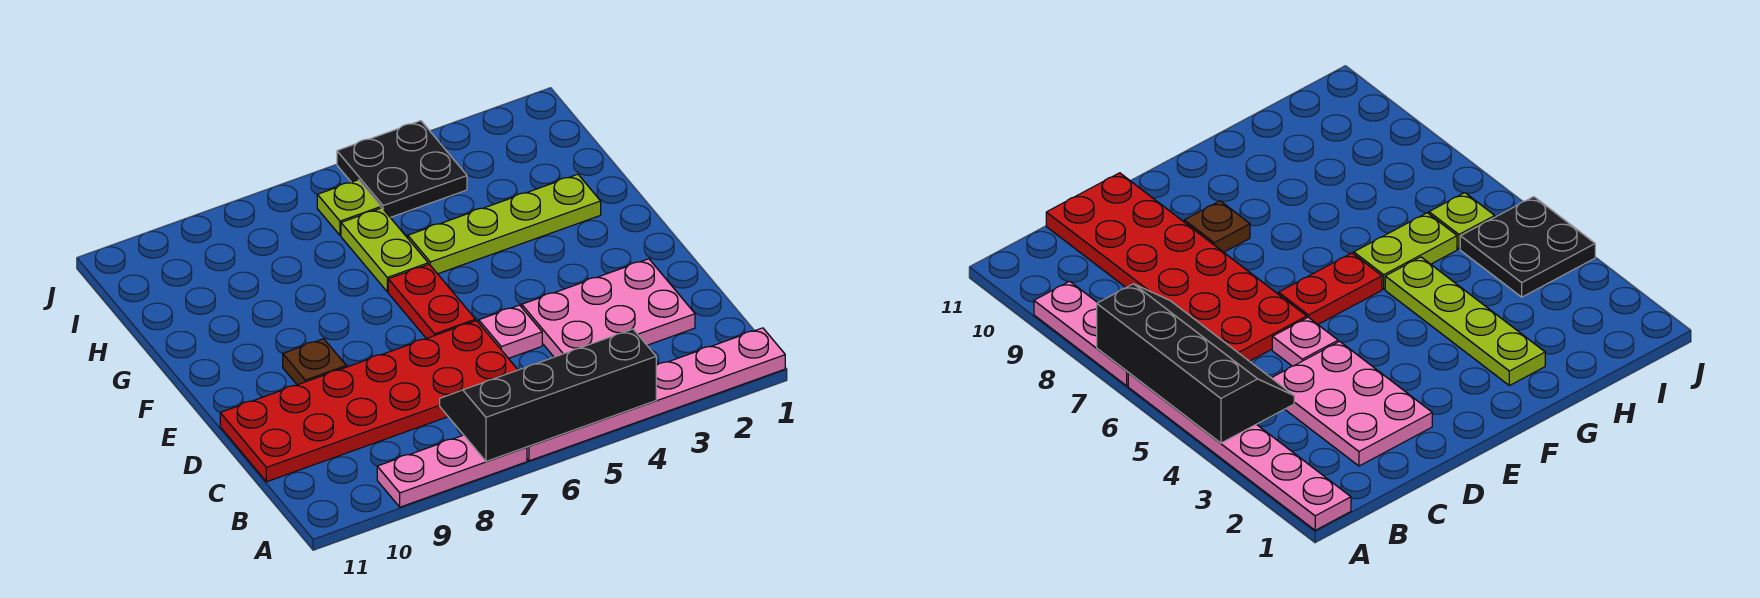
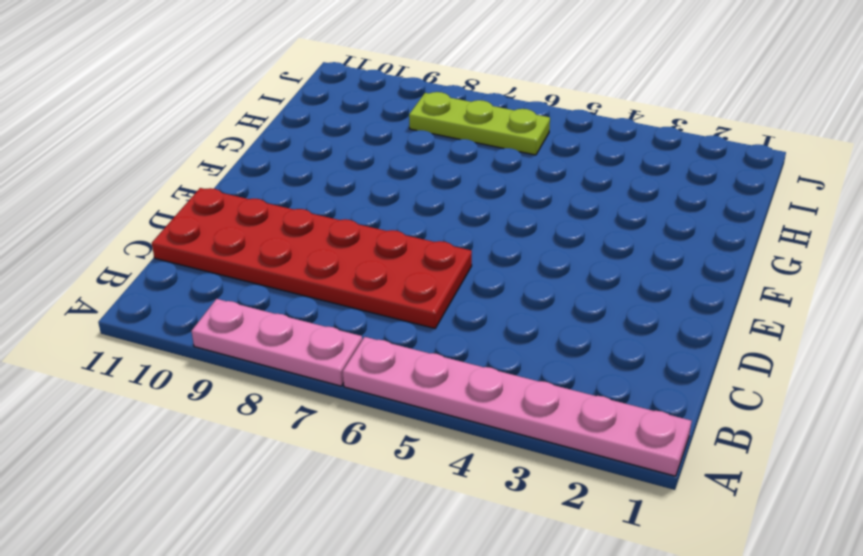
lime plate I6:I8 level 1 -> lime plate I6 level 1
none -> pink plate C2:D4 level 1
none -> pink plate D5 level 1
none -> red plate E6:F6 level 1

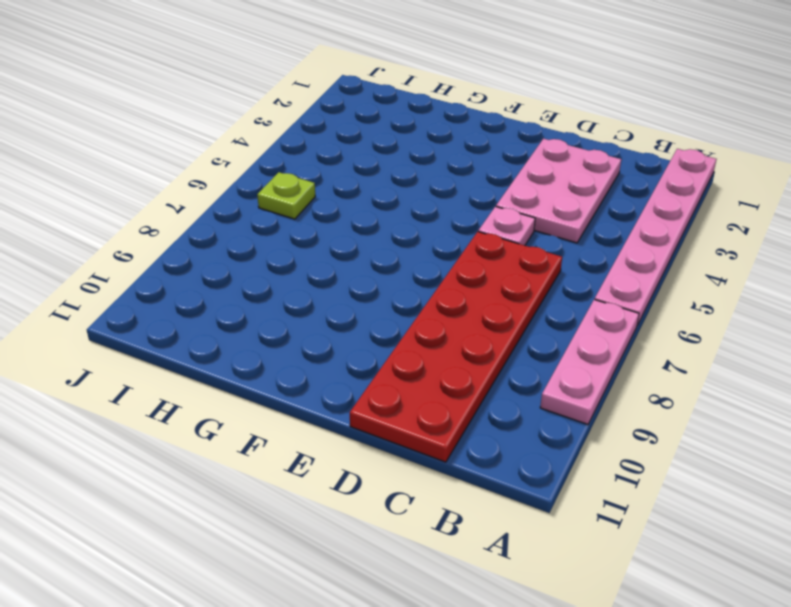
none -> red plate E6:F6 level 1
none -> brown plate E9 level 1
none -> lime plate G2:G5 level 1

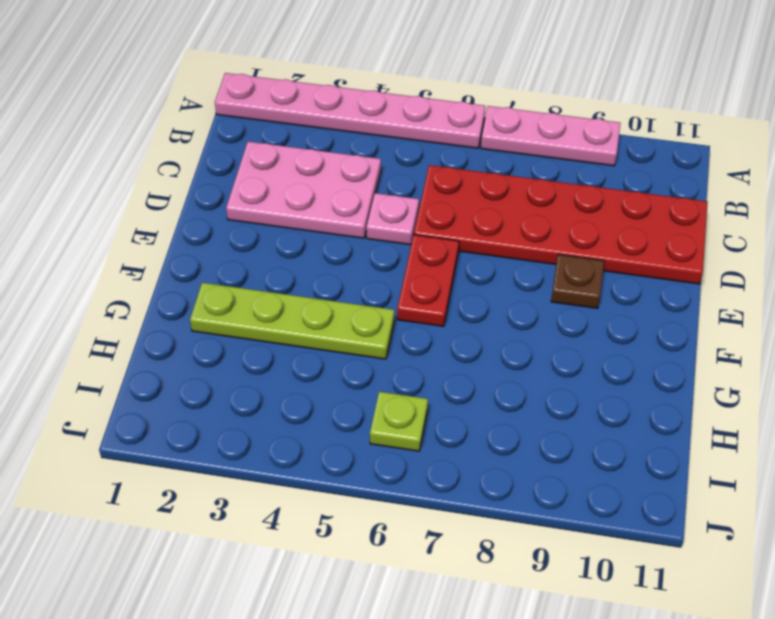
none -> lime plate G6:H6 level 1
none -> black plate I4:J5 level 1
none -> black slope A4:B7 level 2 top A

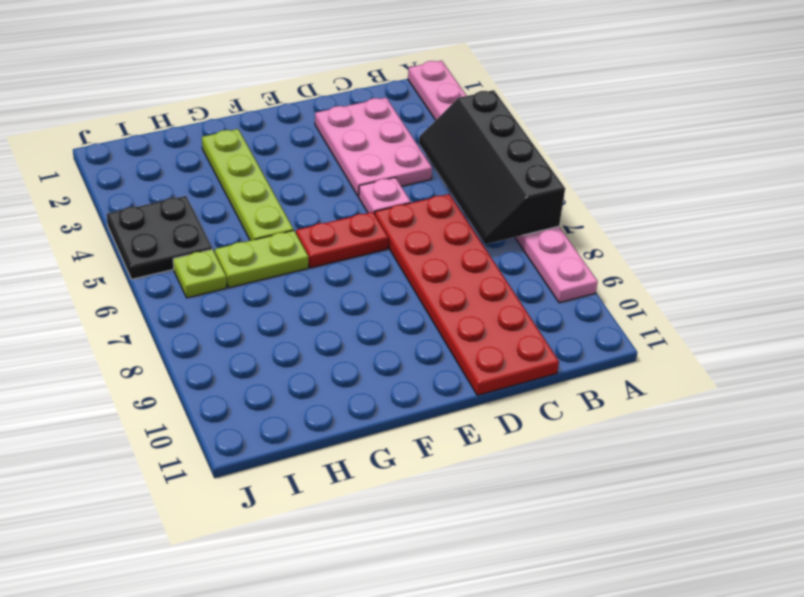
none -> brown plate E9 level 1

